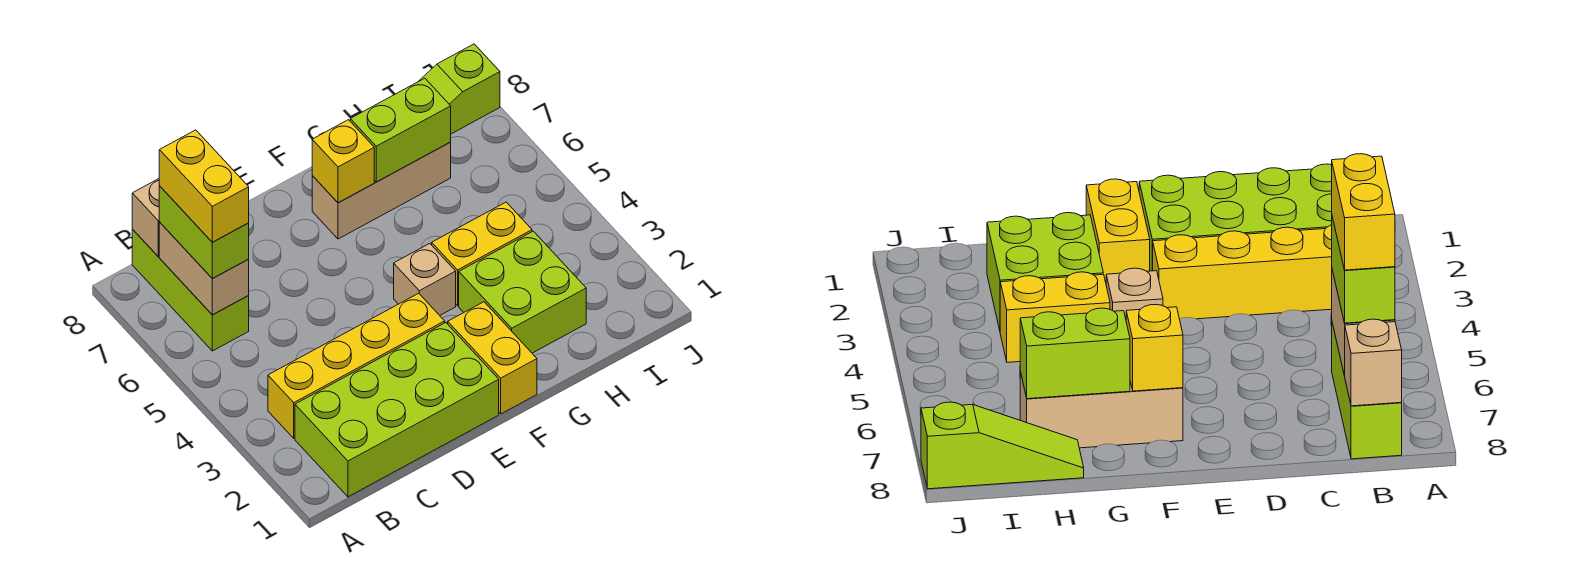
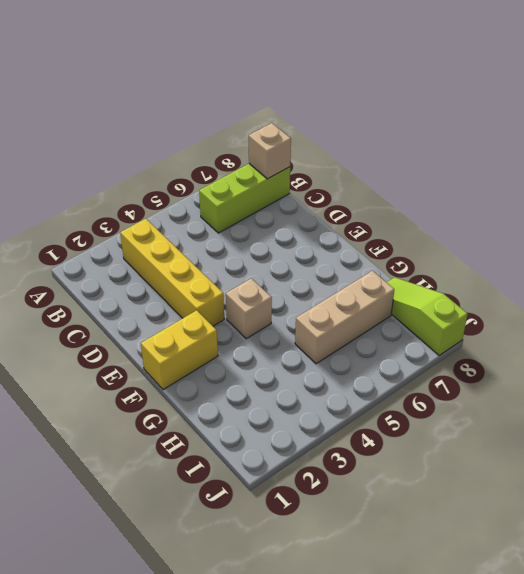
tan brick H5:H7 level 1 -> tan brick F7:H7 level 1
none -> lime brick B1:E2 level 1
none -> lime brick G2:H3 level 1
none -> yellow brick G4:H4 level 1

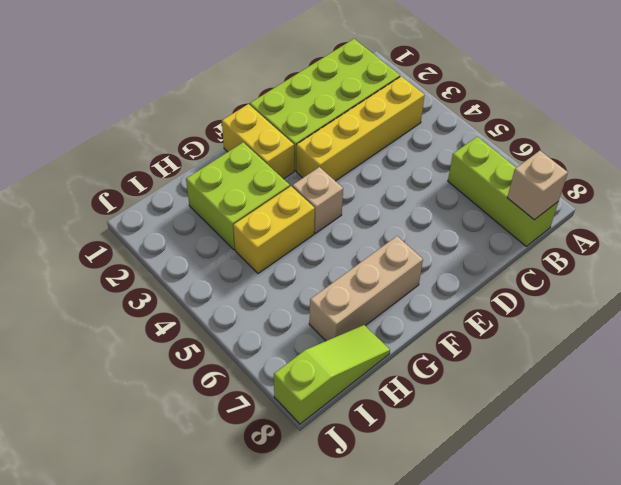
none -> tan brick B6:B7 level 2
none -> yellow brick F7 level 2
none -> lime brick G7:H7 level 2

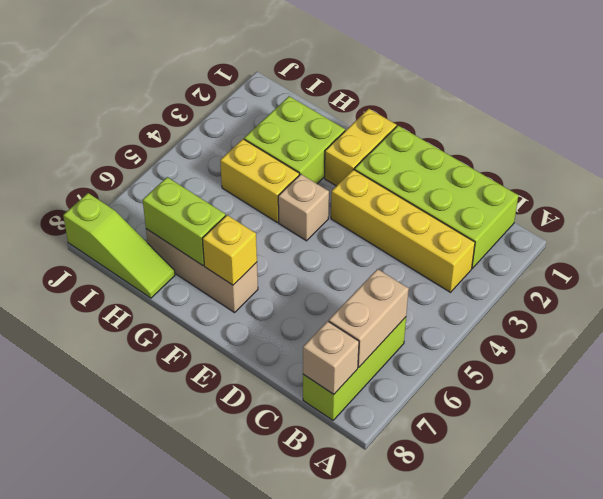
none -> lime brick B6:B7 level 3
none -> yellow brick B6:B7 level 4

